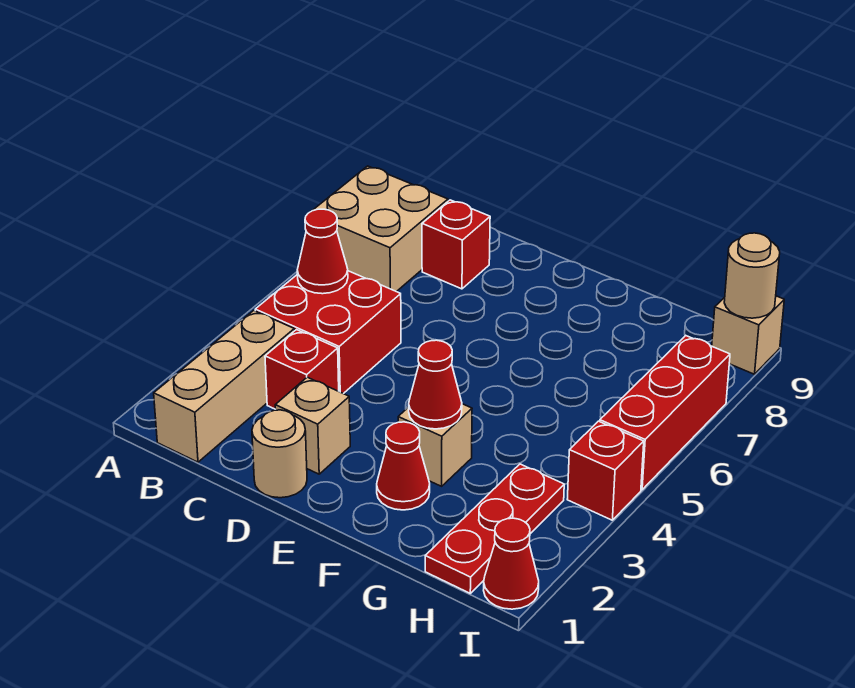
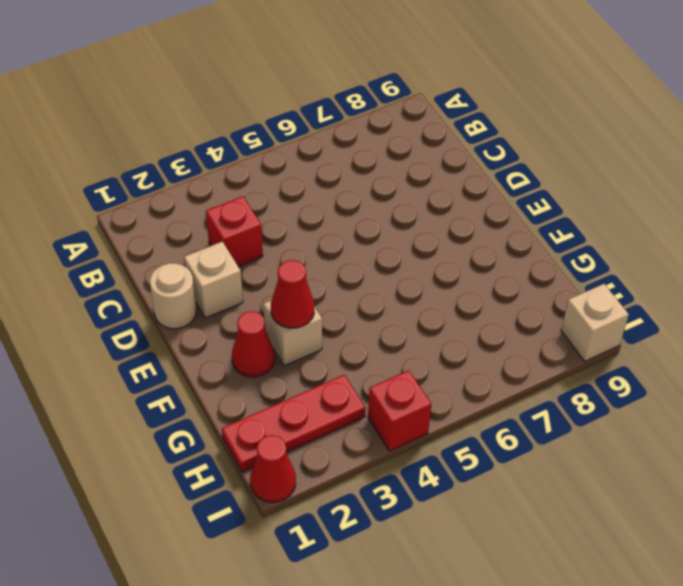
none -> tan brick A7:B8 level 1
none -> tan brick B1:B3 level 1
none -> red brick B4:C5 level 1

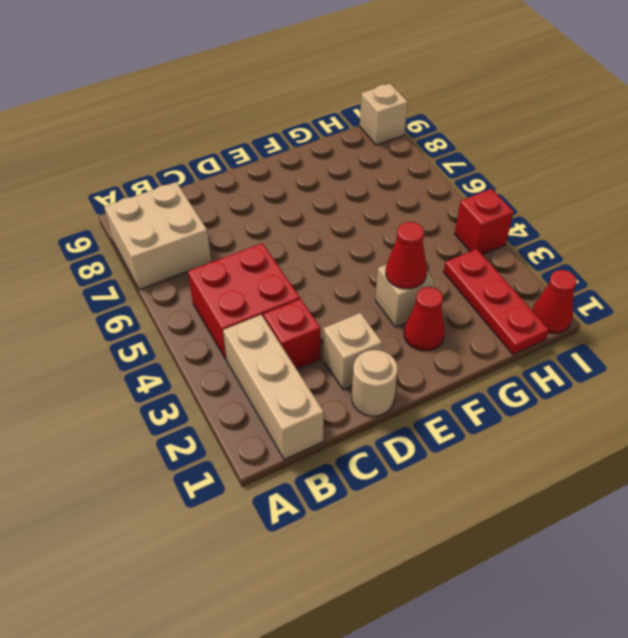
none -> red brick C8 level 1
none -> red brick I5:I7 level 1
none -> red cone B5 level 2

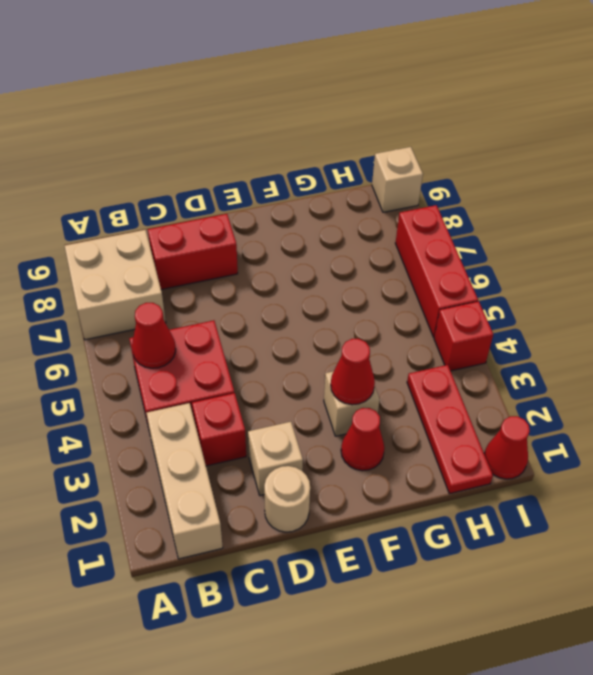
red brick C8:D8 level 1 -> red brick C8 level 1
none -> tan round brick I9 level 2

